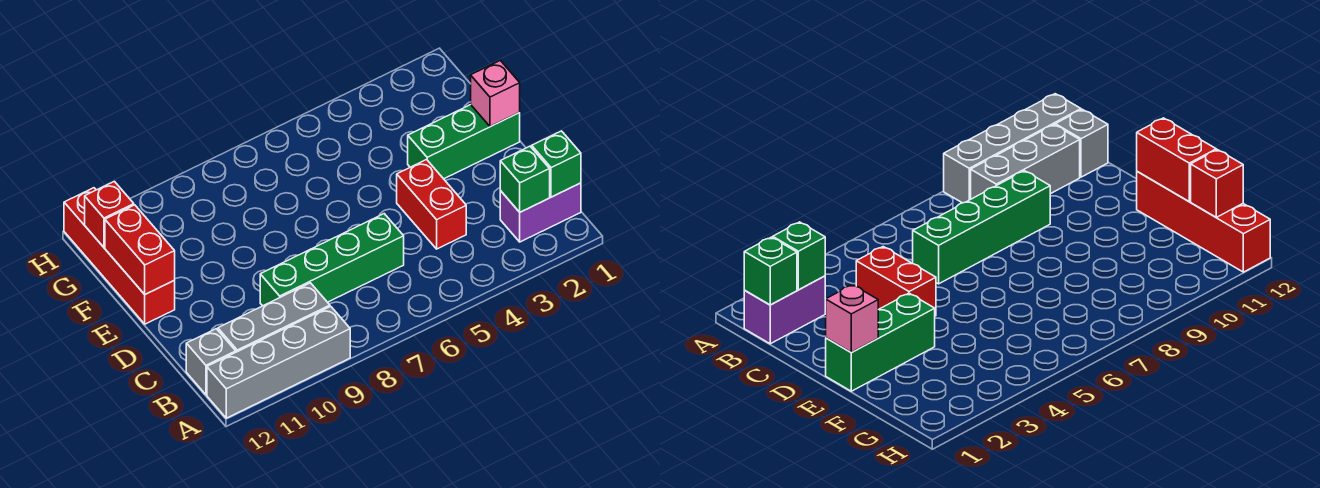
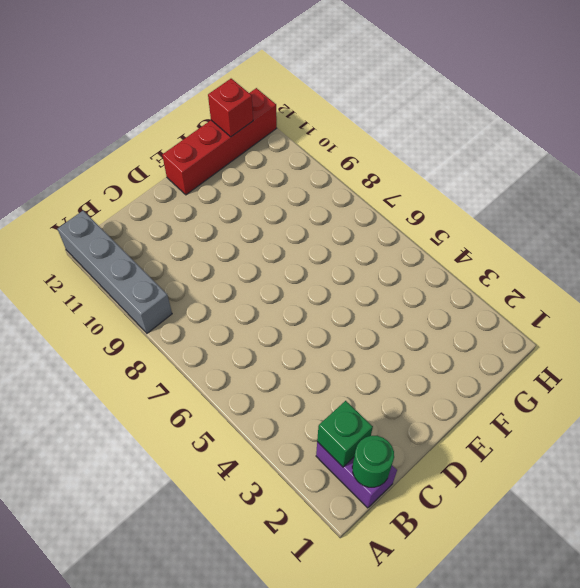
green round brick B1 level 2 -> green brick B1 level 2
none -> grey brick B9:B11 level 1
none -> grey brick B12 level 1
none -> red brick C4:D4 level 1

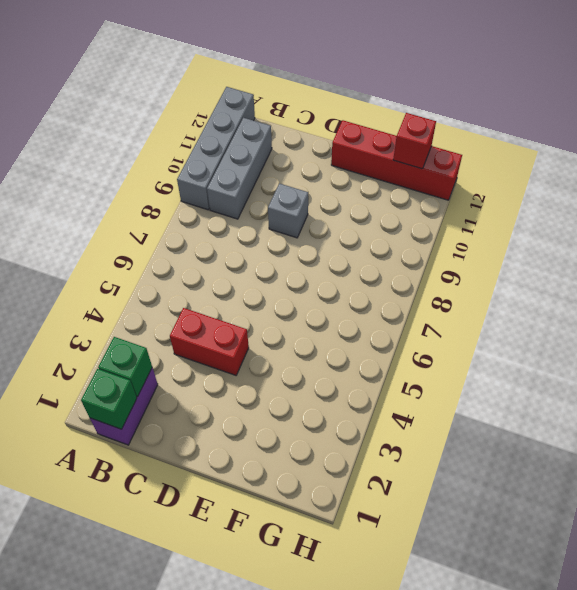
grey brick D9 level 1 -> grey brick B12 level 1
none -> green brick C6:C9 level 1
none -> green brick E1:E3 level 1
none -> pink brick E1 level 2

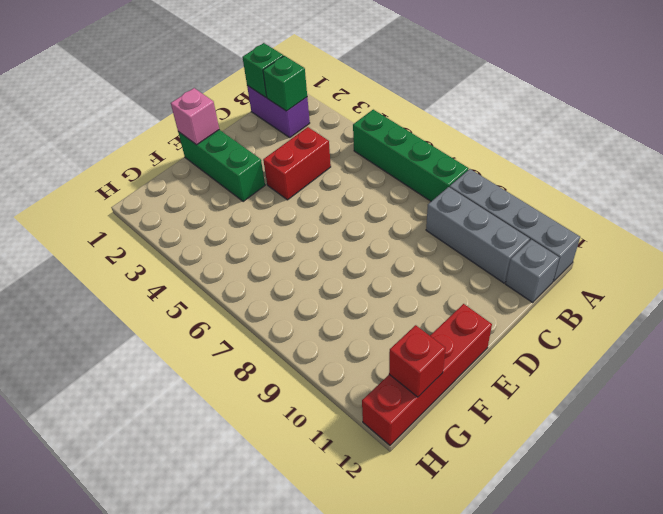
green brick A5:A8 level 1 -> green brick C6:C9 level 1
none -> red brick E12:F12 level 2

